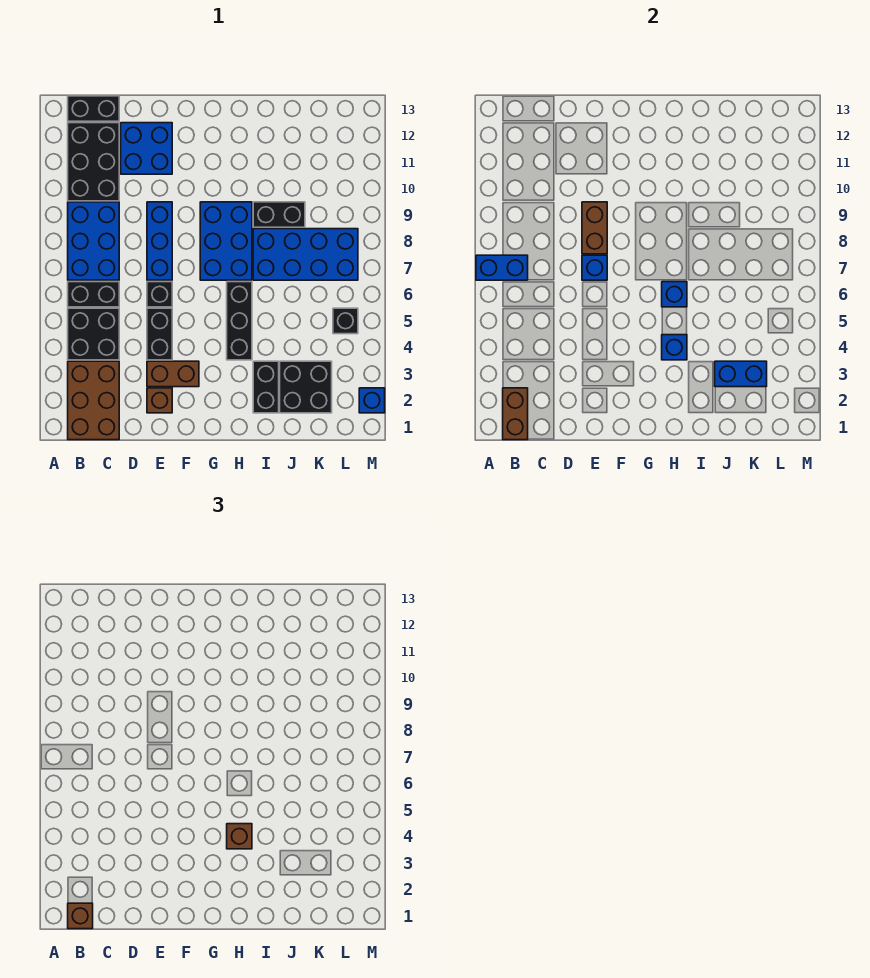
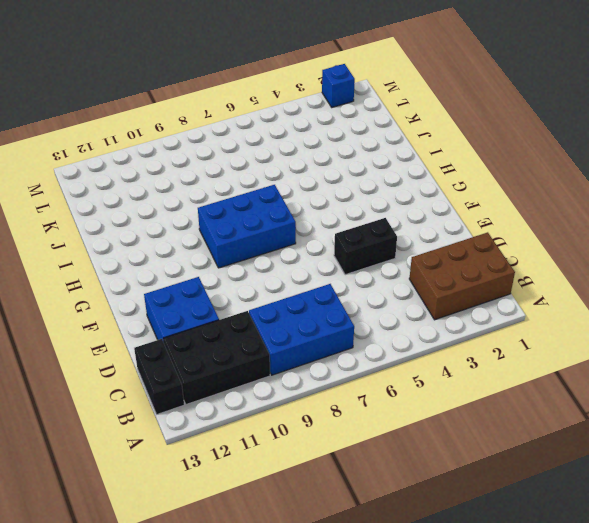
none -> black brick B4:C5 level 1
none -> black brick B6:C6 level 1
none -> brown brick E2 level 1

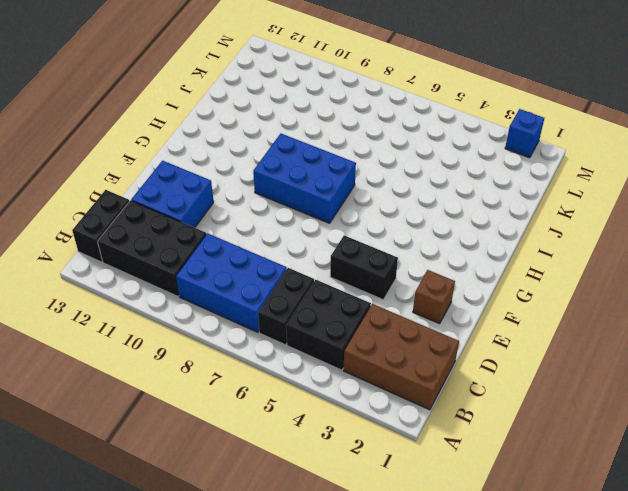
none -> brown brick E3:F3 level 1
none -> black brick E6 level 1
none -> blue brick E7:E9 level 1

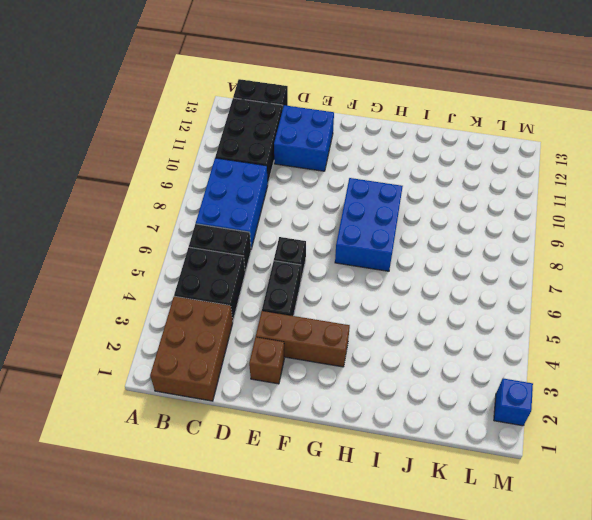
brown brick E3:G3 level 1 -> brown brick E3:F3 level 1
none -> blue brick E7:E9 level 1
none -> black brick H4:H6 level 1
none -> black brick I2:I3 level 1

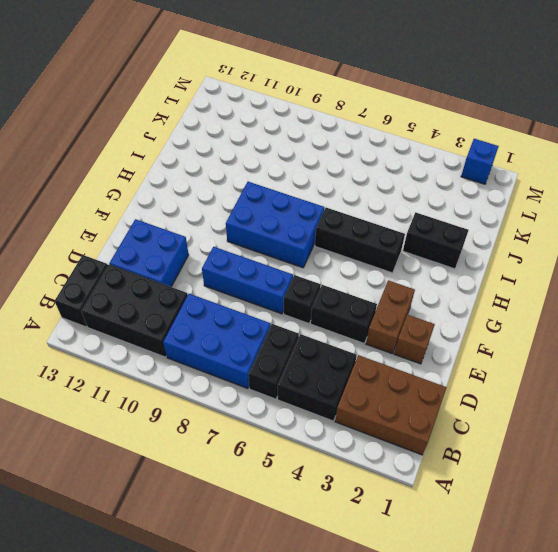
none -> blue brick I7:L8 level 1
none -> black brick I9:J9 level 1
none -> black brick J2:K3 level 1

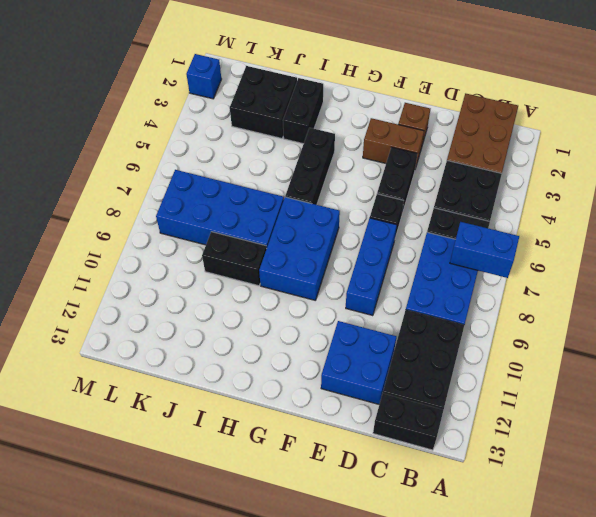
none -> black brick L5 level 1
none -> brown brick B1:B2 level 2
none -> blue brick E7 level 2

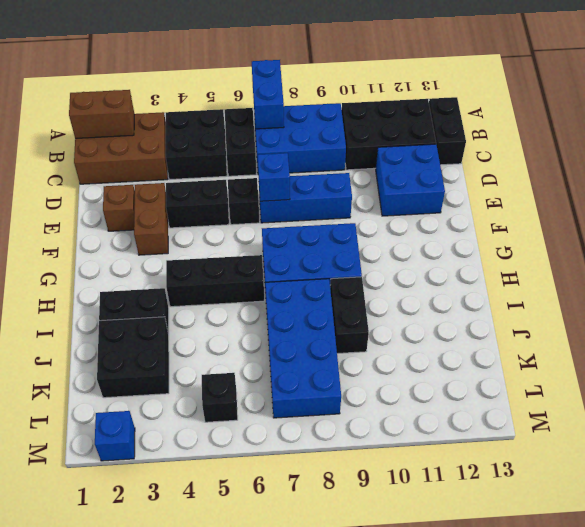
none -> brown brick E8:E9 level 2
none -> blue brick H4 level 2
none -> blue brick H6 level 2

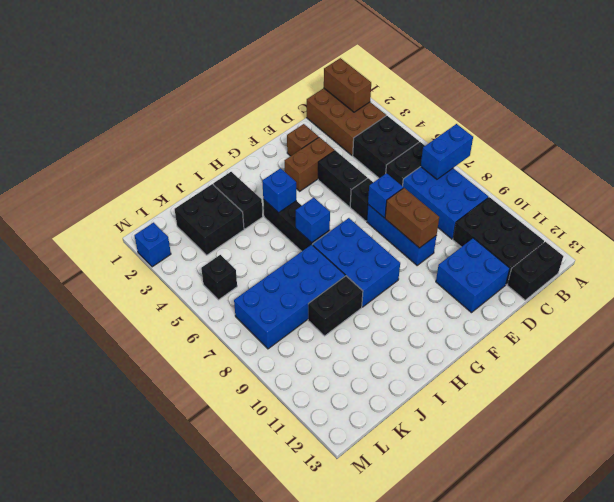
none -> blue brick J3:K3 level 2
none -> brown brick B1 level 3
none -> brown brick H4 level 3

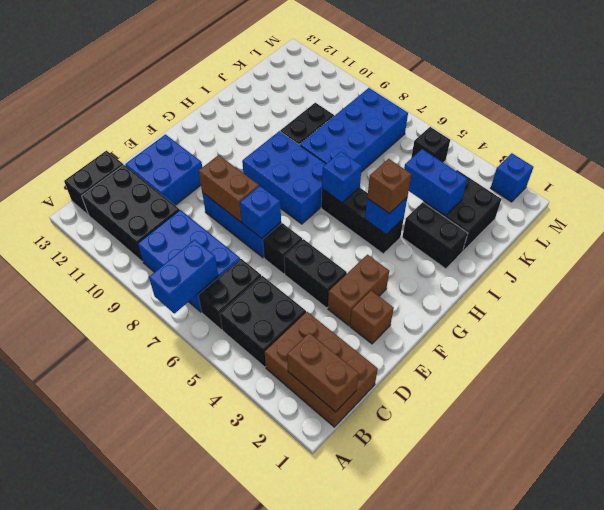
blue brick J3:J4 level 2 -> blue brick J3:K3 level 2
none -> brown brick B1 level 3

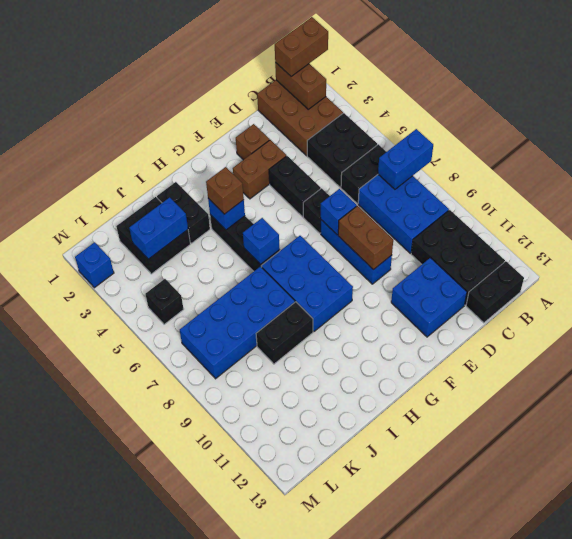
brown brick A1:B1 level 3 -> brown brick B1 level 3

